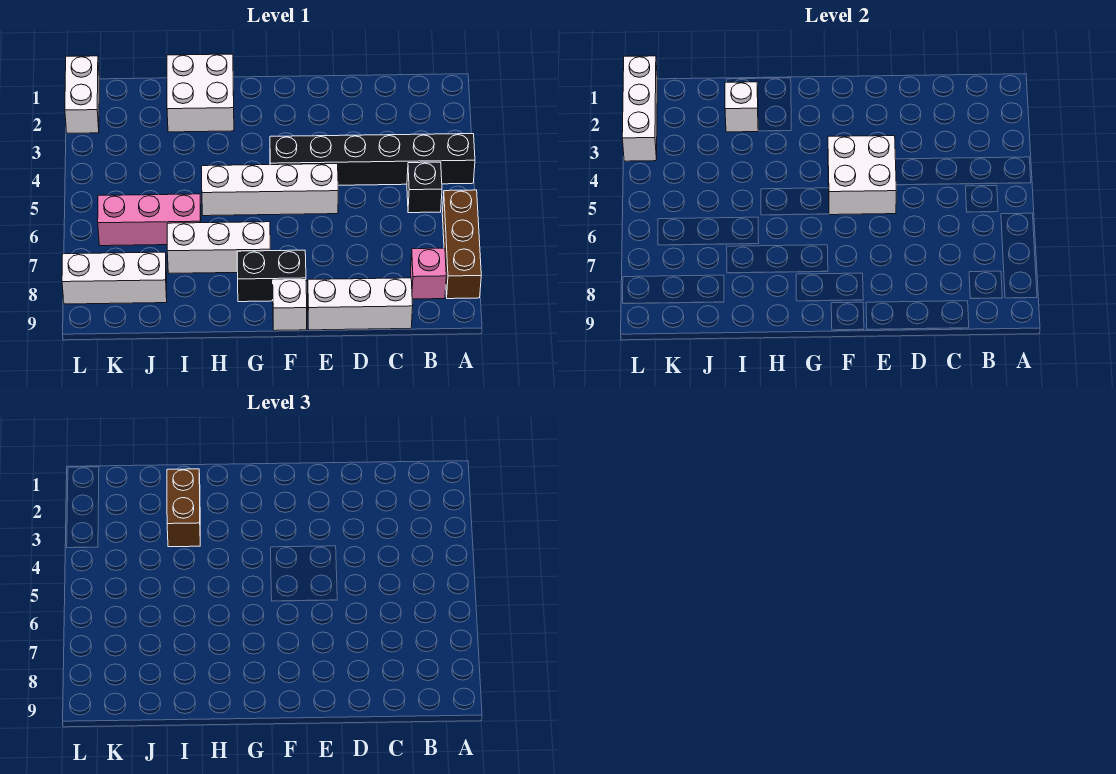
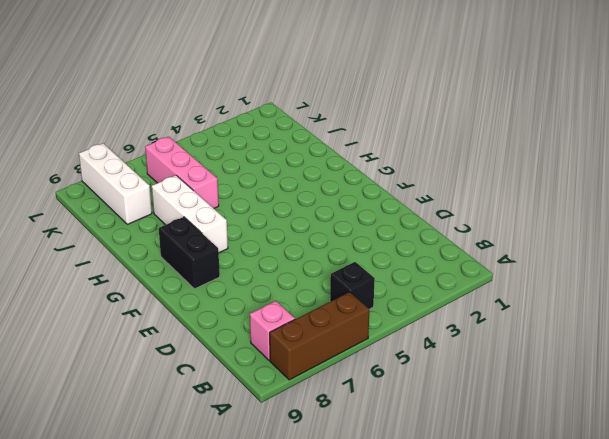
none -> black brick A4:F4 level 1
none -> white brick C9:E9 level 1
none -> white brick E5:H5 level 1

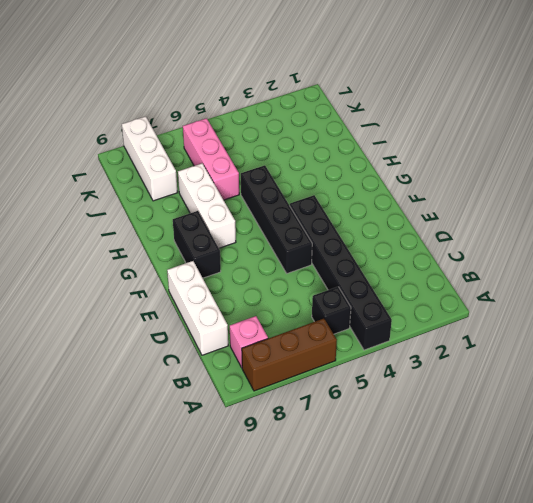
black brick E5:H5 level 1 -> white brick E5:H5 level 1
none -> white brick F9 level 1
none -> white brick H1:I2 level 1
none -> white brick L1:L2 level 1

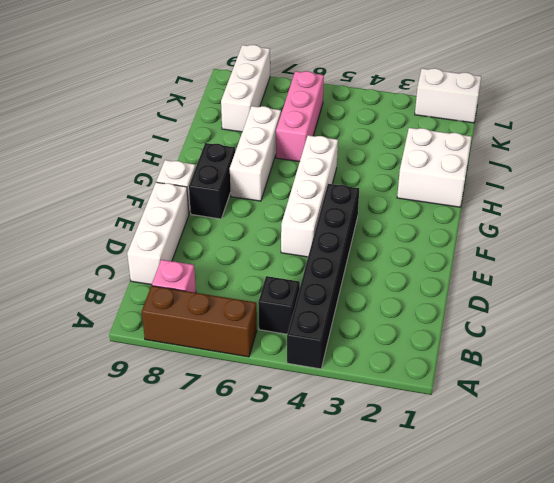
none -> white brick E4:F5 level 2
none -> white brick I2 level 2
none -> white brick L1:L3 level 2

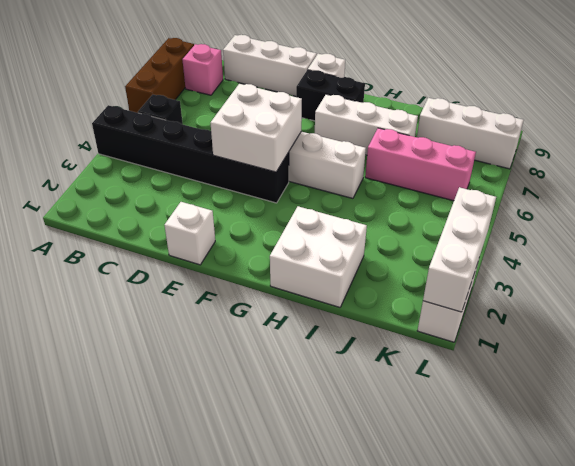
white brick E1 level 1 -> white brick I2 level 2
none -> brown brick I2:I3 level 3

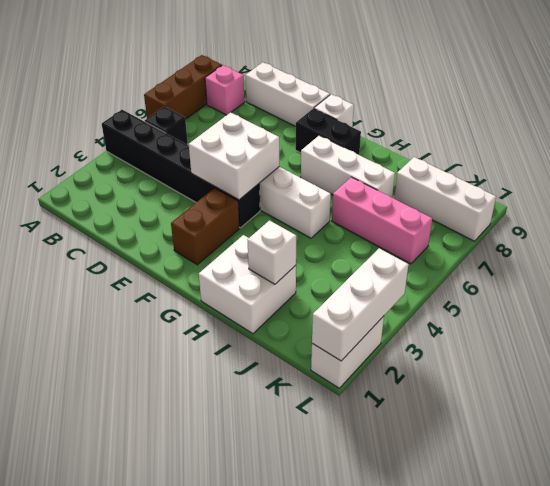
brown brick F2:F3 level 1 -> brown brick I2:I3 level 3

